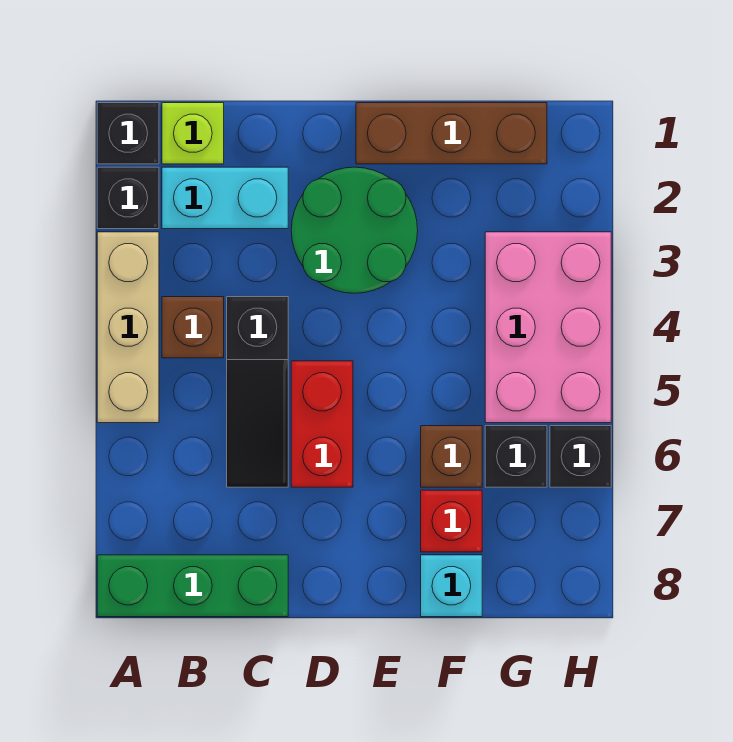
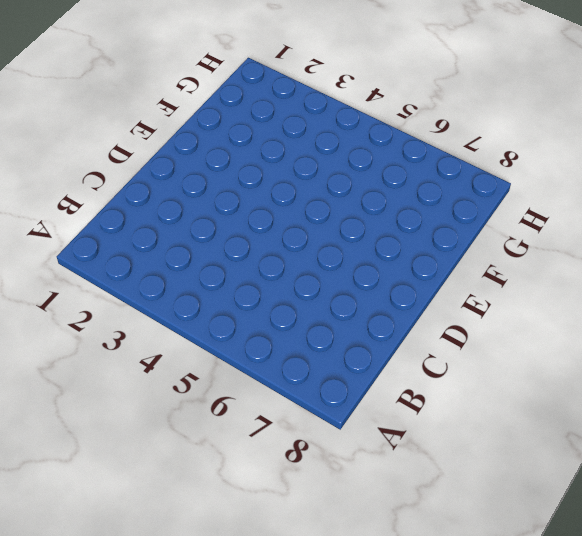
none -> black brick A1 level 1
none -> black brick A2 level 1
none -> tan brick A3:A5 level 1

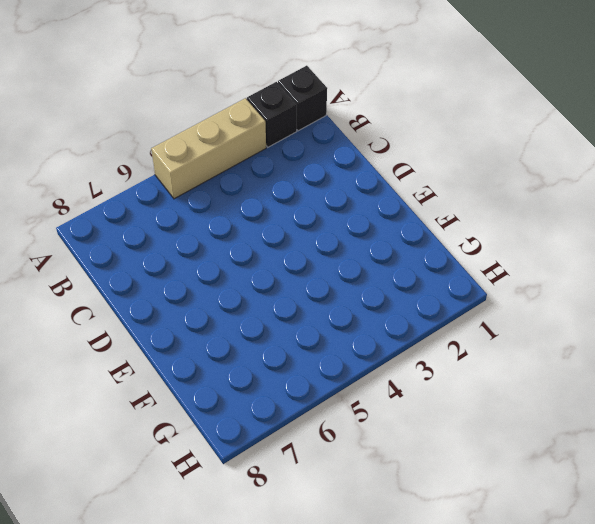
none -> green brick A8:C8 level 1
none -> lime brick B1 level 1
none -> cyan brick B2:C2 level 1

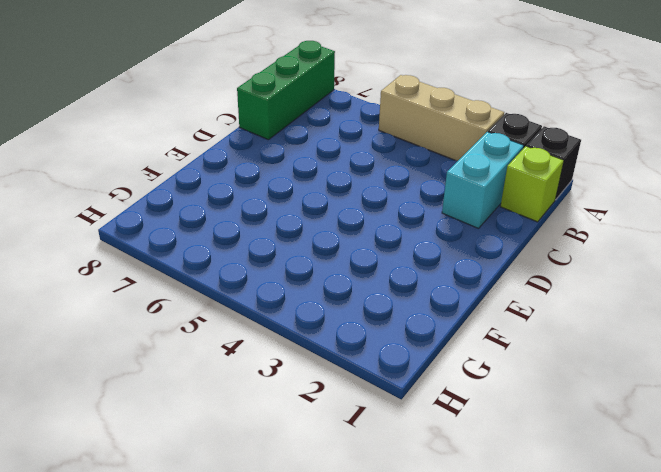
none -> brown brick B4 level 1
none -> black slope C4:C6 level 1 top 4
none -> green round brick D2:E3 level 1

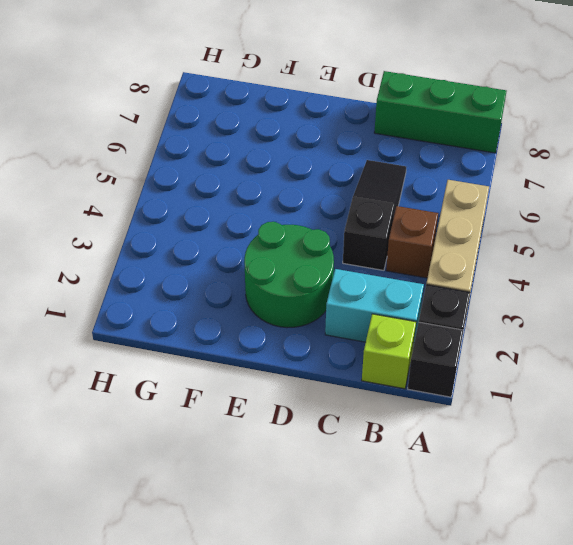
none -> red brick D5:D6 level 1
none -> brown brick E1:G1 level 1
none -> brown brick F6 level 1

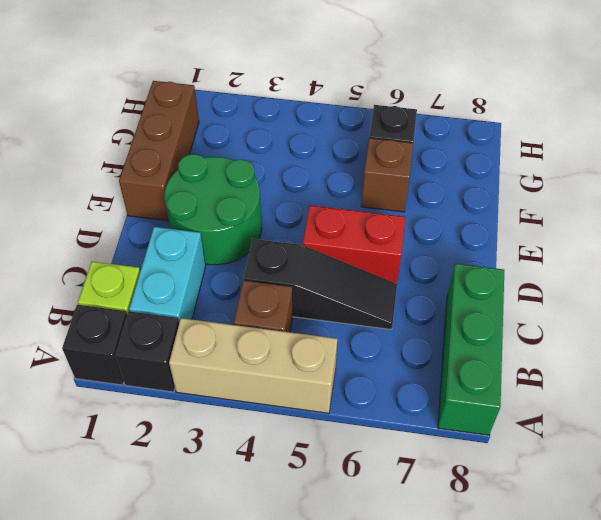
none -> red brick F7 level 1
none -> cyan brick F8 level 1
none -> pink brick G3:H5 level 1

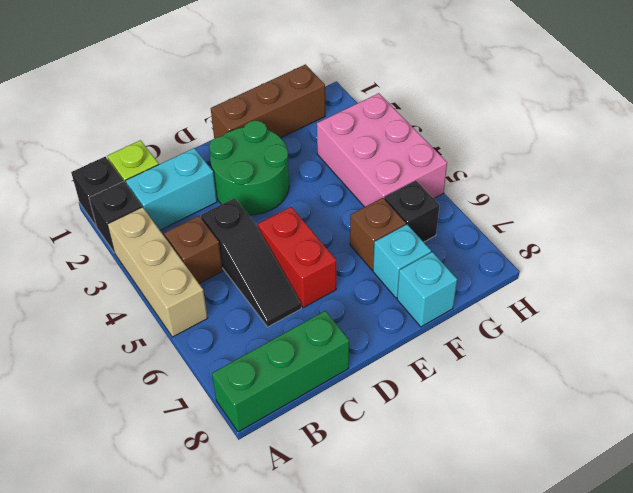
cyan brick F7 level 1 -> red brick F7 level 1
none -> black brick H6 level 1

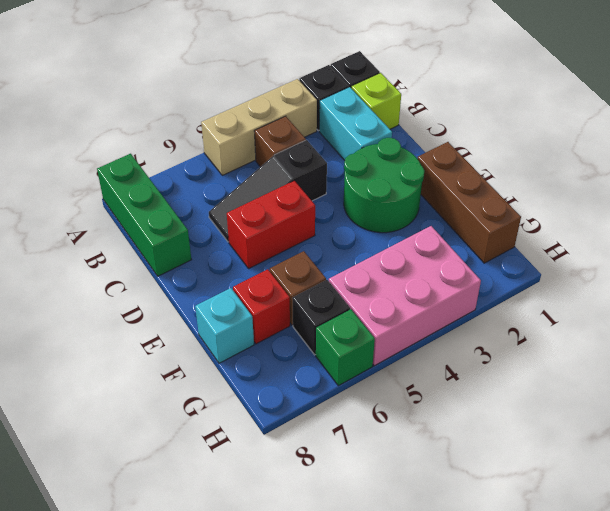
green brick H6 level 1 -> black brick H6 level 1

